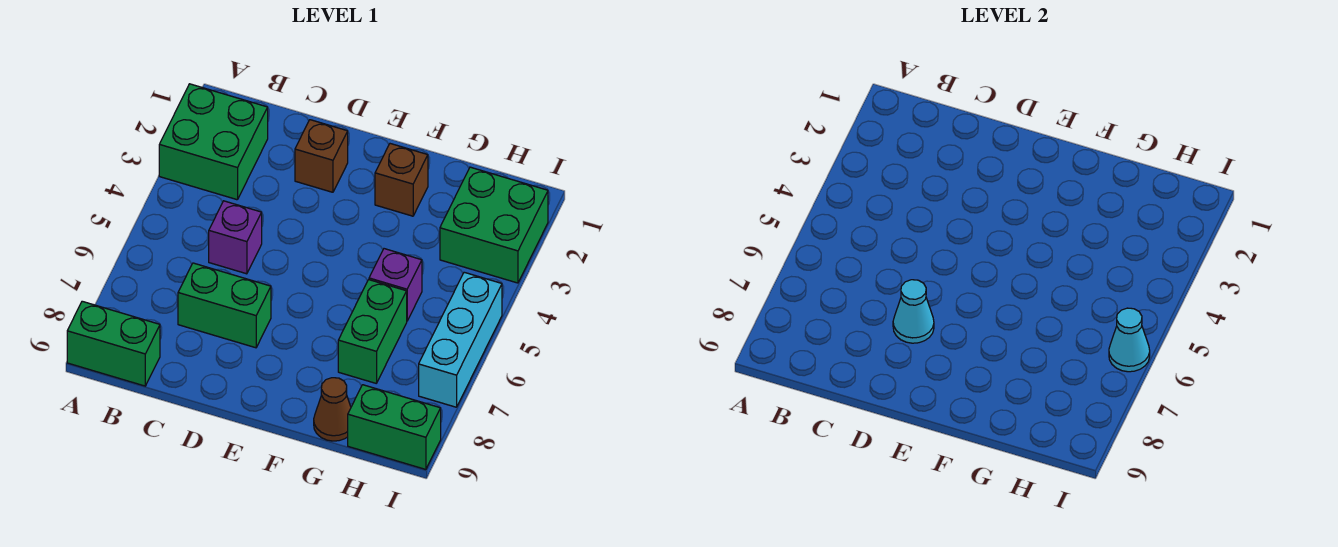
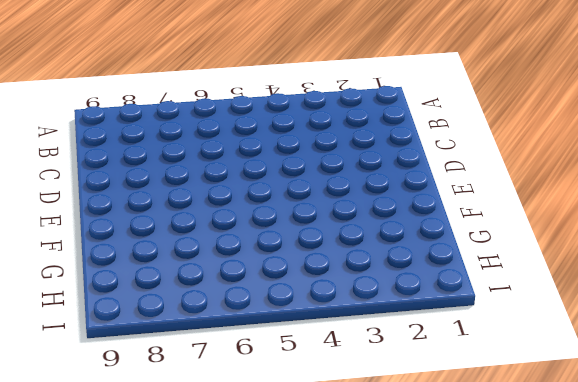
none -> green brick A2:B3 level 1
none -> green brick A9:B9 level 1
none -> purple brick C5 level 1

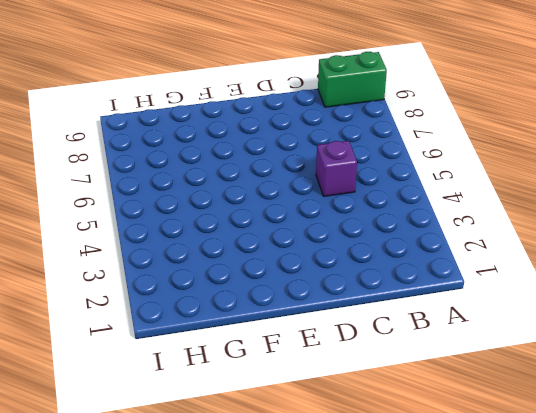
none -> green brick A2:B3 level 1
none -> green brick C7:D7 level 1
none -> brown brick D2 level 1

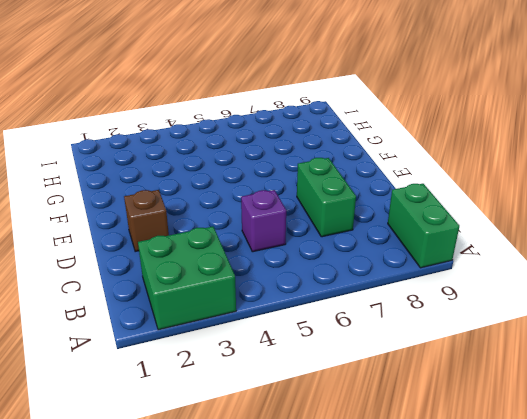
none -> brown brick F2 level 1
none -> purple brick G5 level 1
none -> green brick G6:G7 level 1

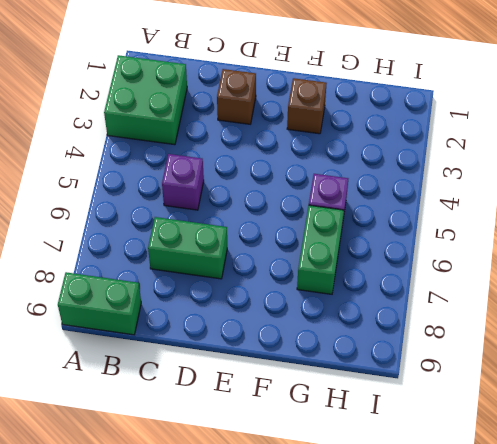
none -> brown cone G9 level 1
none -> green brick H2:I3 level 1
none -> green brick H9:I9 level 1

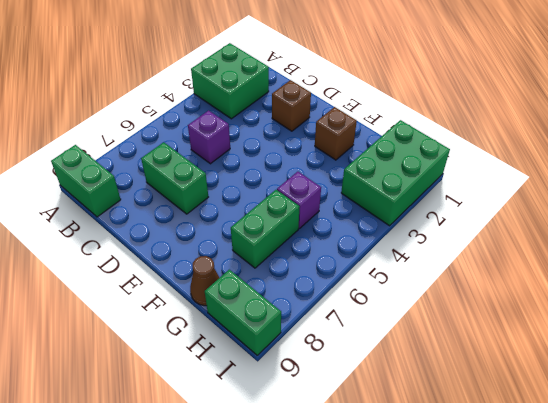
green brick H1:I3 level 1 -> green brick H2:I3 level 1
none -> cyan brick I5:I7 level 1
none -> cyan cone D7 level 2
none -> cyan cone I6 level 2

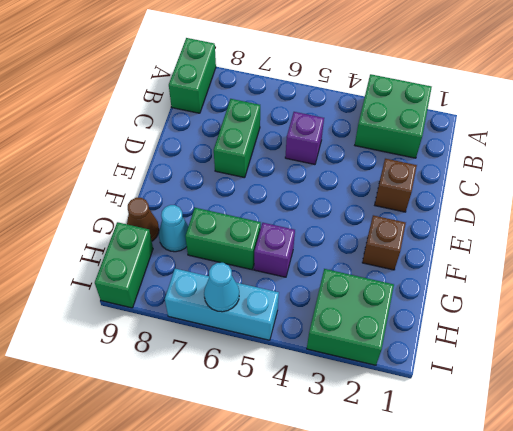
cyan cone G8 level 1 -> cyan cone D7 level 2

